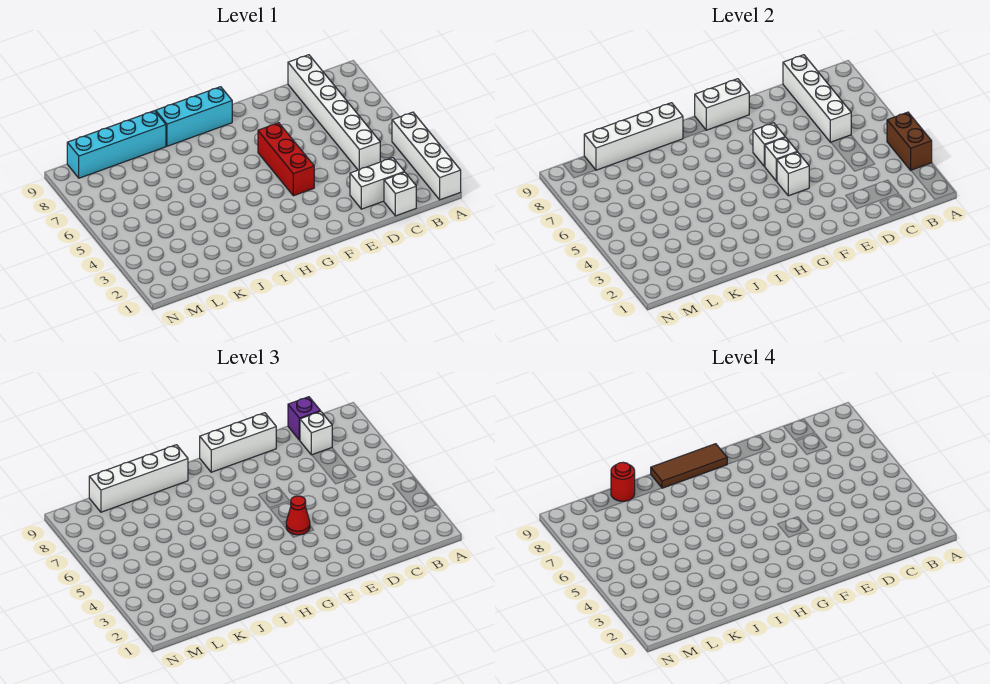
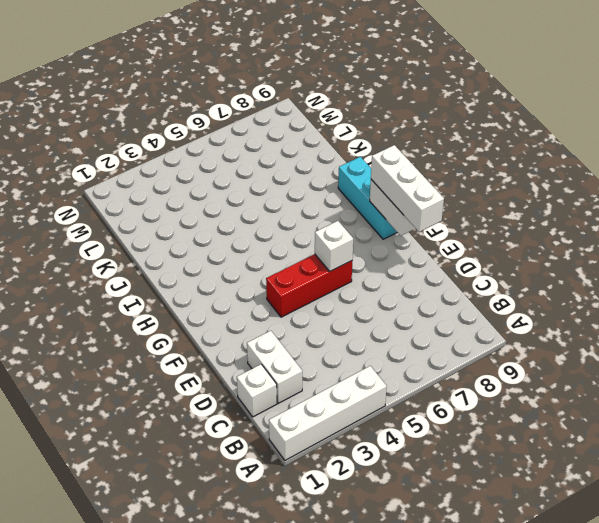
none -> white brick C4:C9 level 1
none -> cyan brick J9:M9 level 1
none -> brown brick A3:A4 level 2

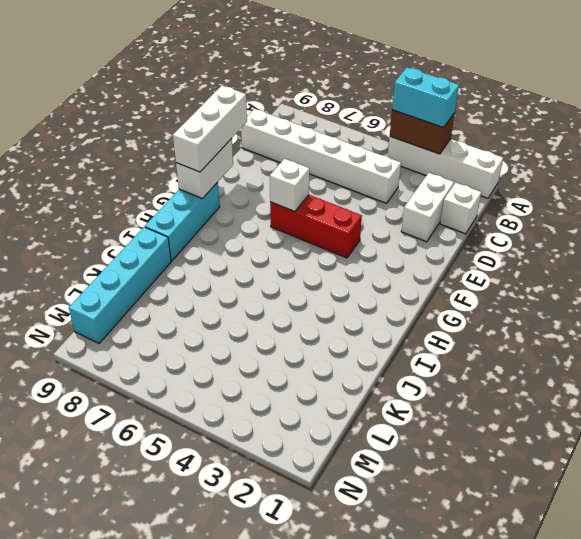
cyan brick A3:A4 level 3 -> none
none -> white brick C6:C9 level 2
none -> white brick F4 level 2
none -> white brick F5 level 2

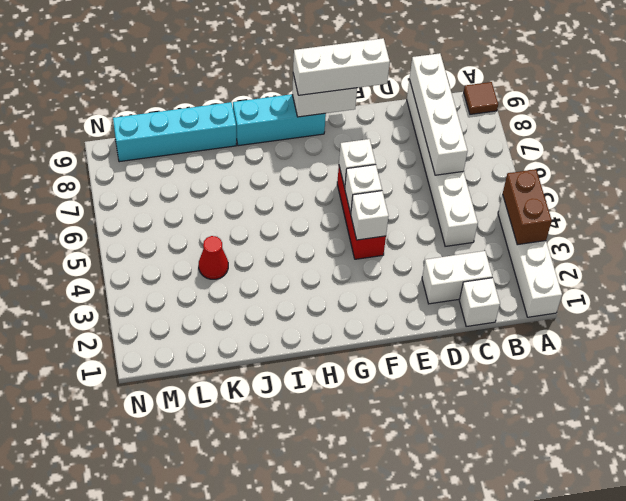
brown tile A9 level 1 -> none
red cone K4 level 1 -> red cone F4 level 3
none -> white brick I9:L9 level 2
none -> white brick C8 level 3
none -> purple brick C9 level 3

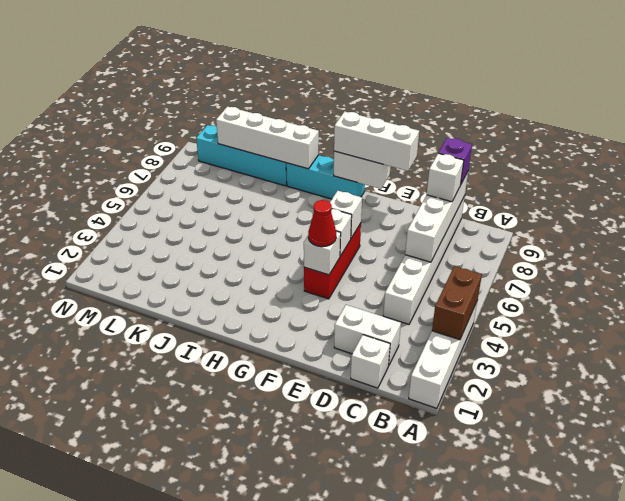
none -> white brick I9:L9 level 3
none -> brown tile G9:I9 level 4
none -> red round brick K9 level 4

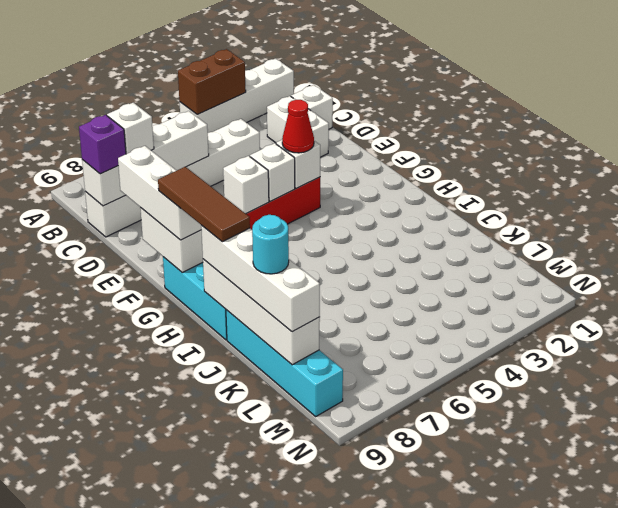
cyan round brick K9 level 4 -> red round brick K9 level 4

